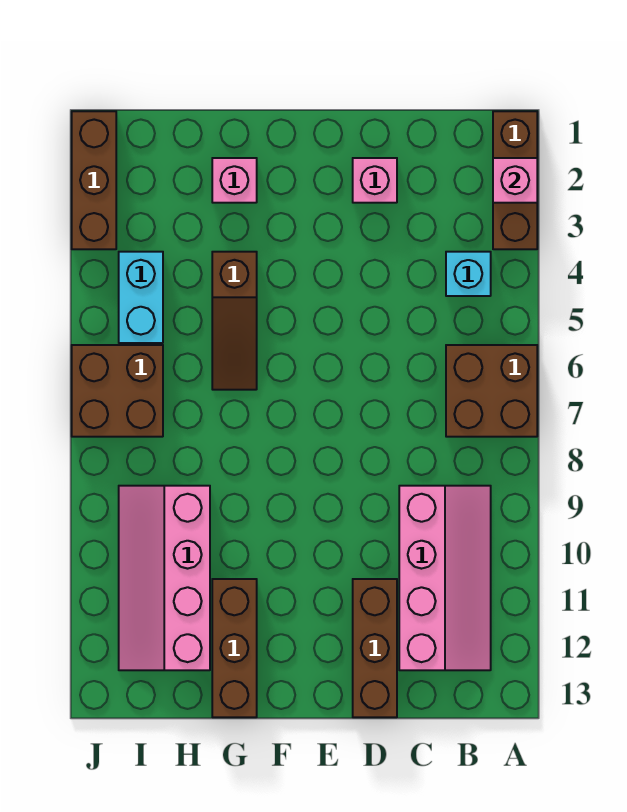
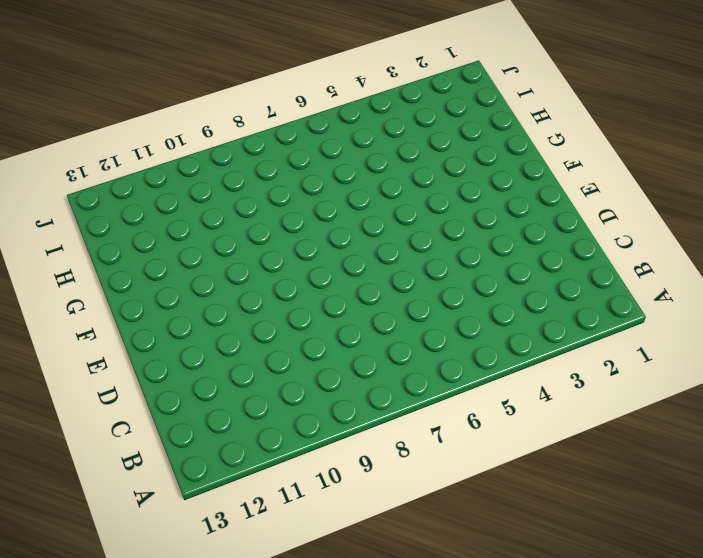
none -> brown brick A1:A3 level 1
none -> brown brick A6:B7 level 1
none -> cyan brick B4 level 1

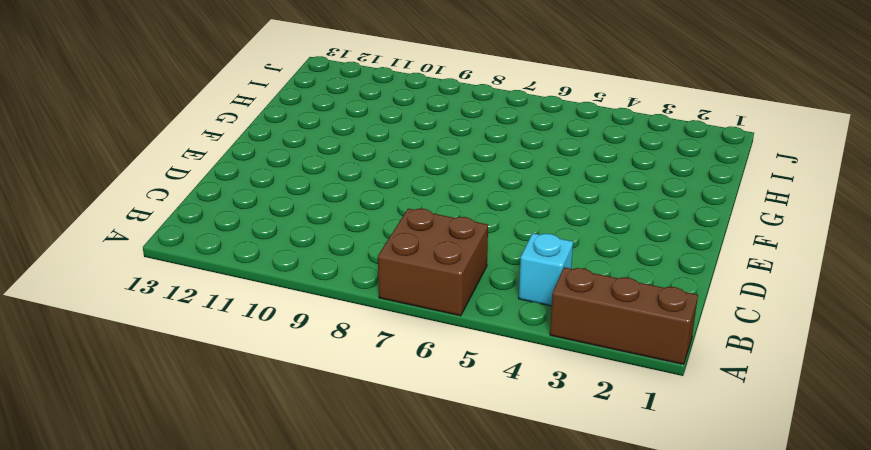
none -> pink slope B9:C12 level 1 top C
none -> pink brick D2 level 1
none -> brown brick D11:D13 level 1

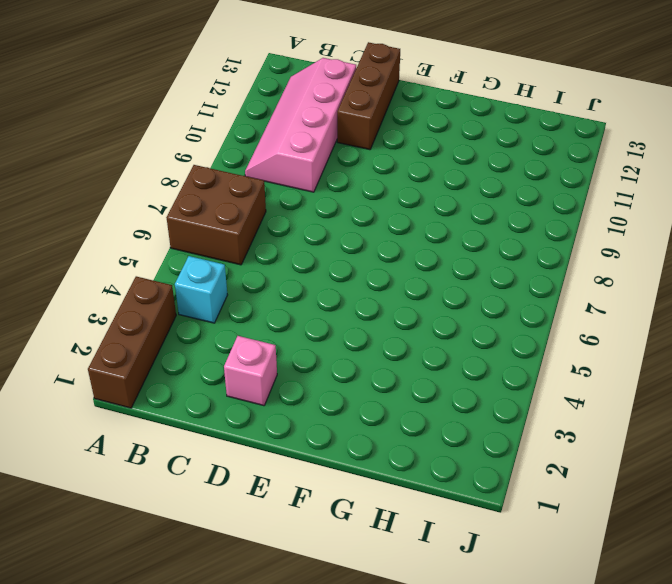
none -> pink brick G2 level 1
none -> brown slope G4:G6 level 1 top 4
none -> brown brick G11:G13 level 1

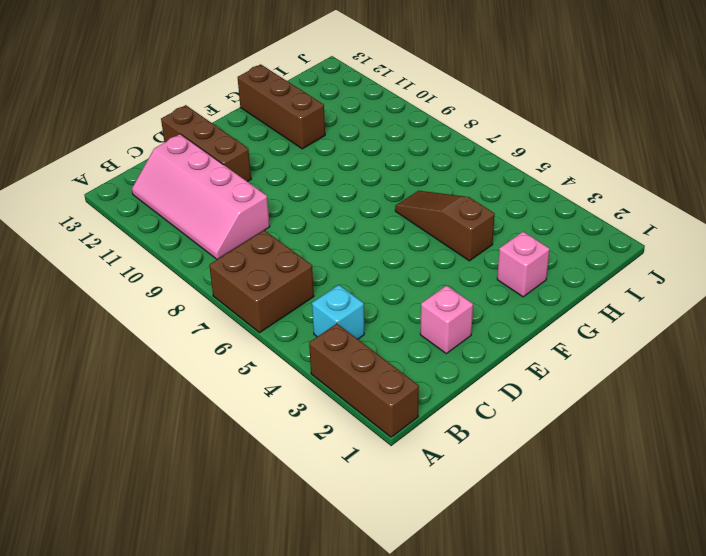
none -> pink slope H9:I12 level 1 top H
none -> cyan brick I4:I5 level 1
none -> brown brick I6:J7 level 1

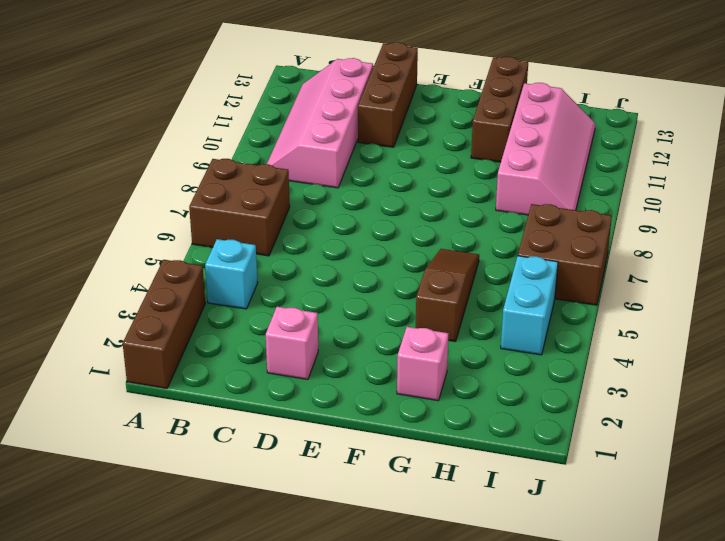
none -> brown brick J1:J3 level 1
none -> pink brick A2 level 2

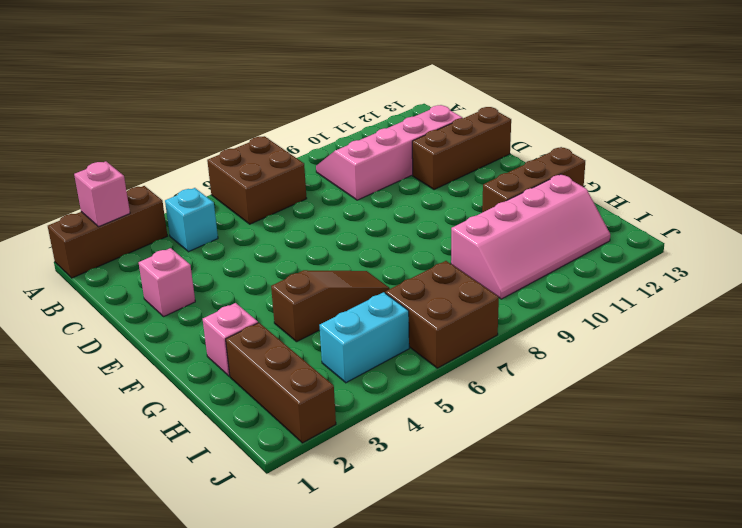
brown brick H2:J2 level 1 -> brown brick J1:J3 level 1

